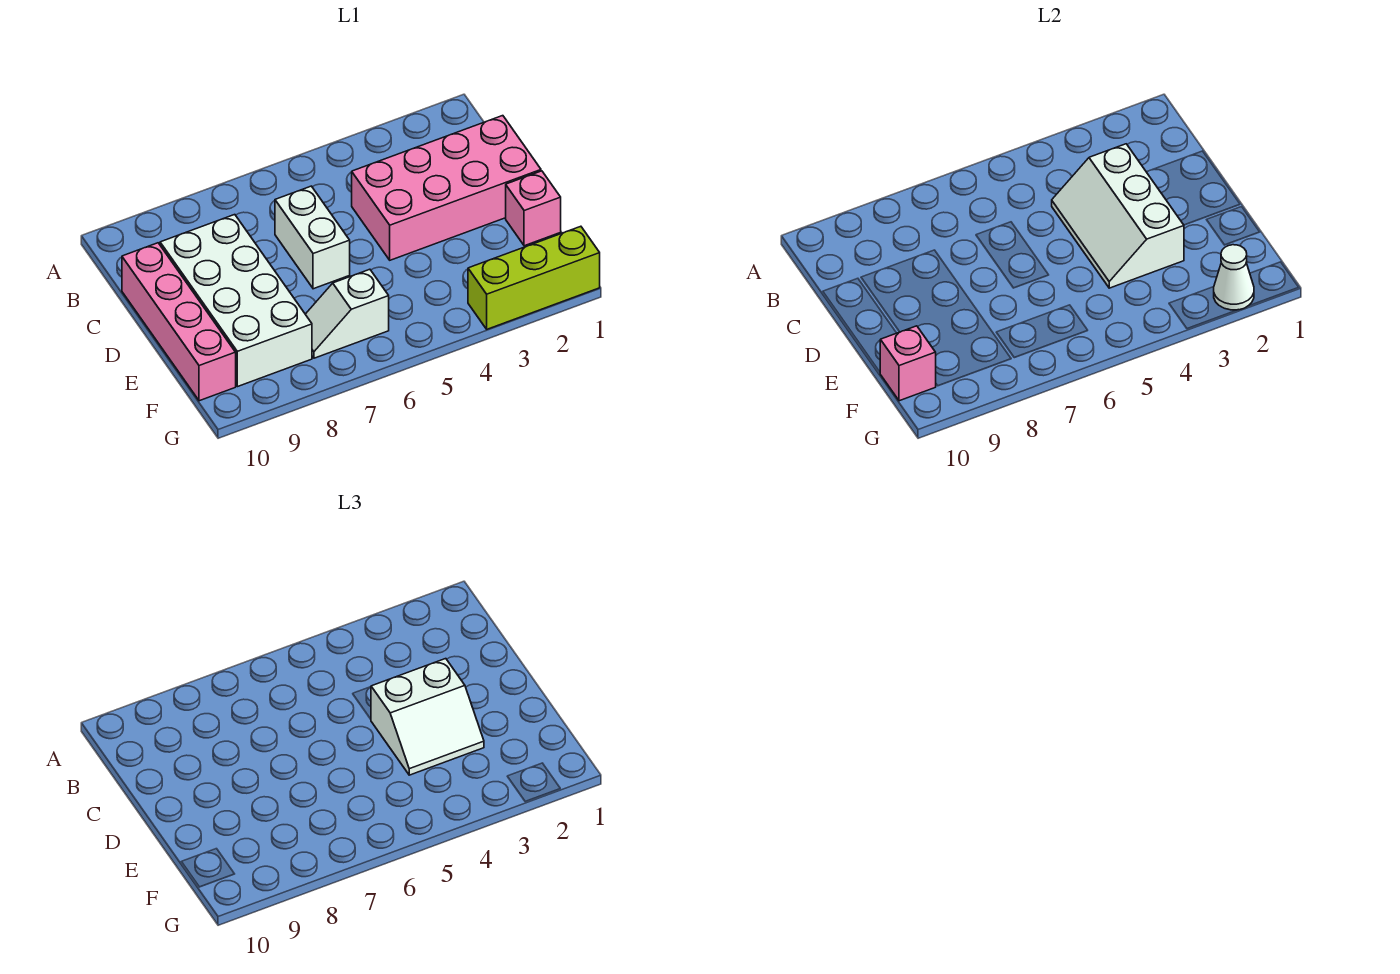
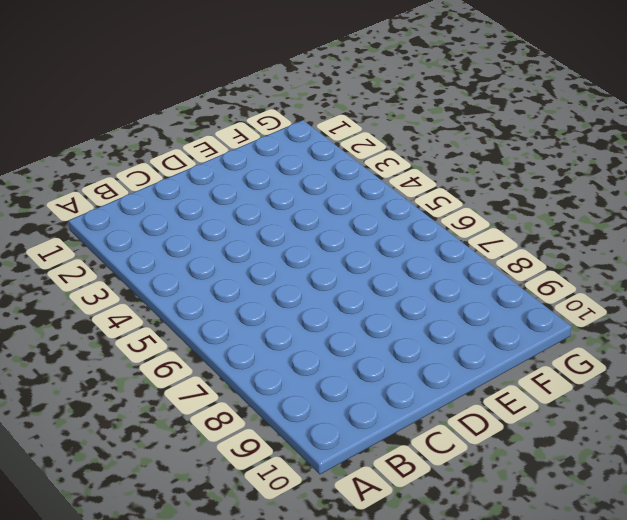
none -> pink brick C1:D4 level 1
none -> white brick C6:D6 level 1

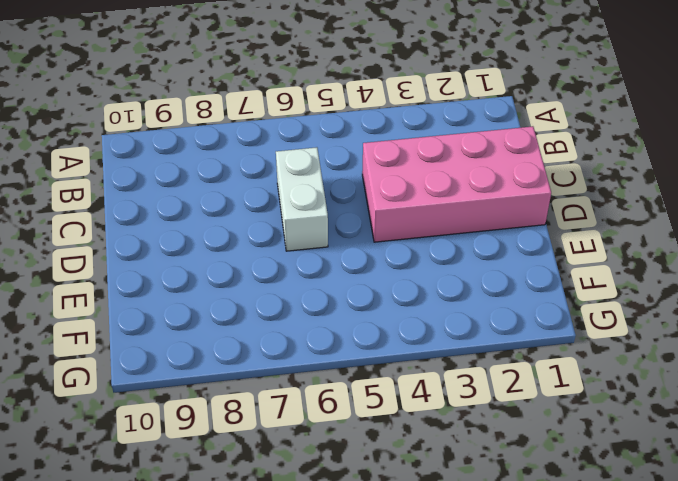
none -> white brick C8:F9 level 1
none -> pink brick C10:F10 level 1

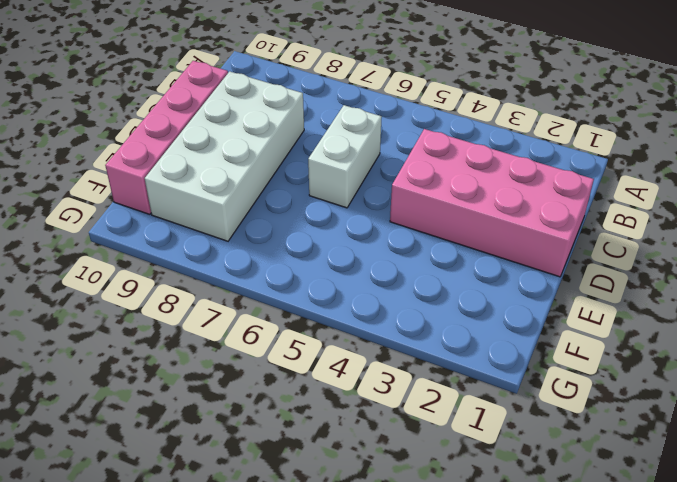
none -> pink brick E1 level 1
none -> white slope F6:F7 level 1 top 6

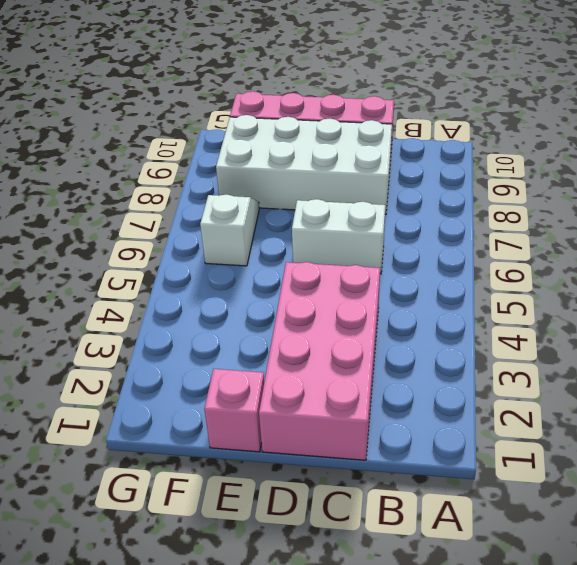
none -> lime brick G1:G3 level 1
none -> white slope C3:E4 level 2 top 3

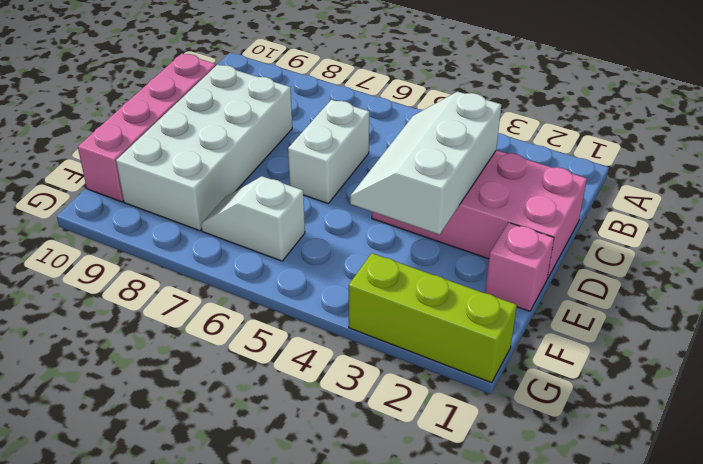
none -> pink brick F10 level 2
none -> white cone G2 level 2

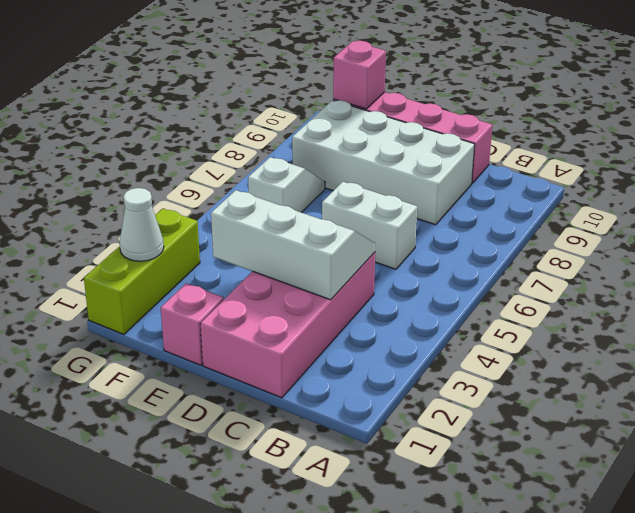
none -> white slope D3:E4 level 3 top D

